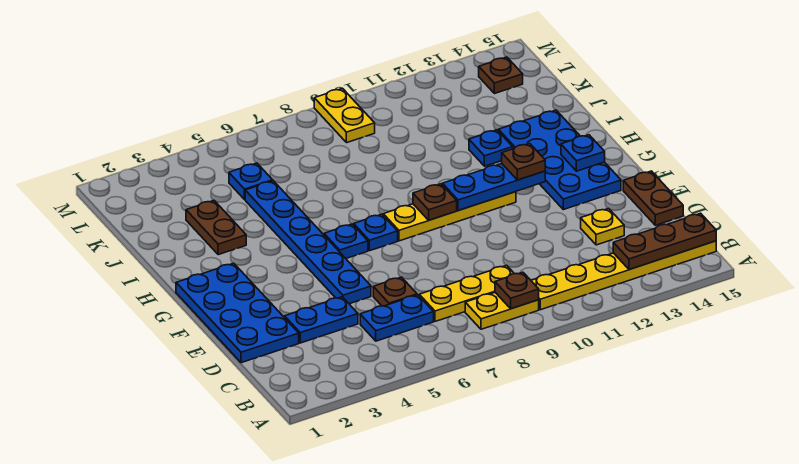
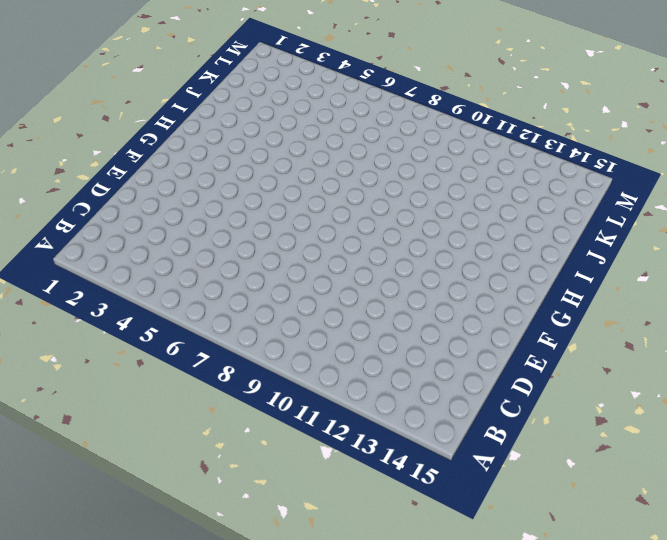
none -> yellow plate B8:B9 level 1
none -> yellow plate B10:B15 level 1
none -> blue plate C5:C6 level 1

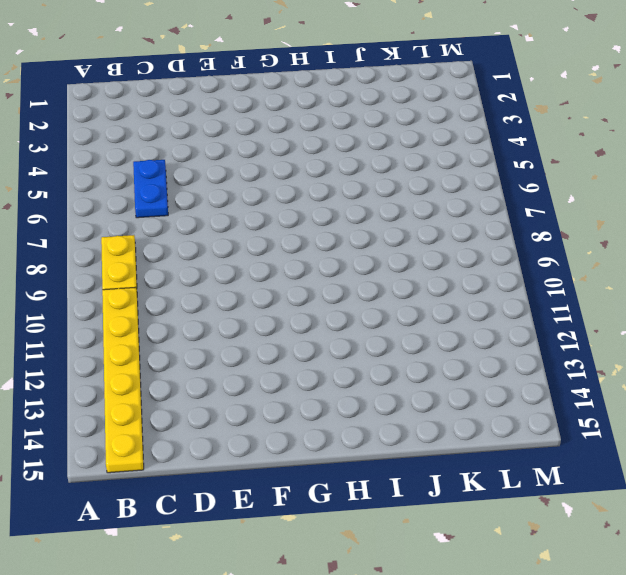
none -> yellow plate C7:C9 level 1
none -> blue plate D1:G2 level 1
none -> blue plate D3:D4 level 1

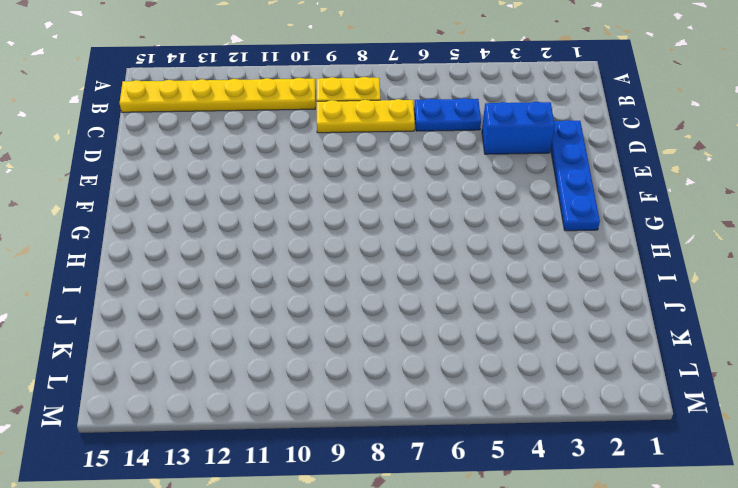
blue plate D2:G2 level 1 -> blue plate D1:G2 level 1
blue brick D3:D4 level 1 -> blue plate D3:D4 level 1
none -> brown plate D6 level 1
none -> yellow plate D13 level 1
none -> brown plate D15:E15 level 1

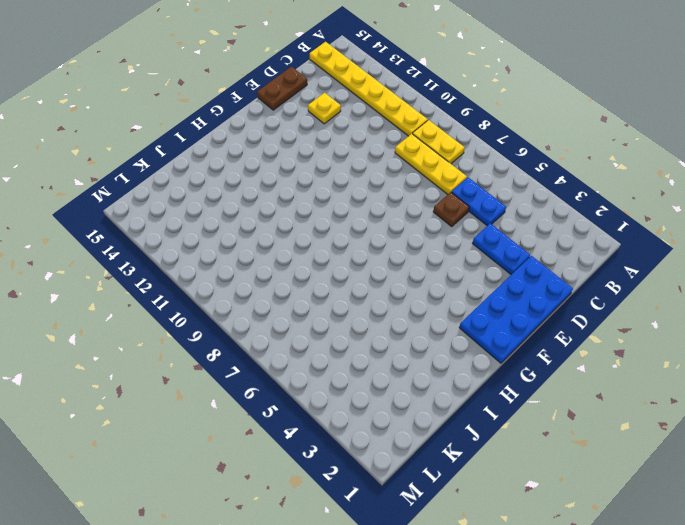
none -> blue plate E5:J5 level 1
none -> blue plate F13:I14 level 1
none -> blue plate G6 level 1

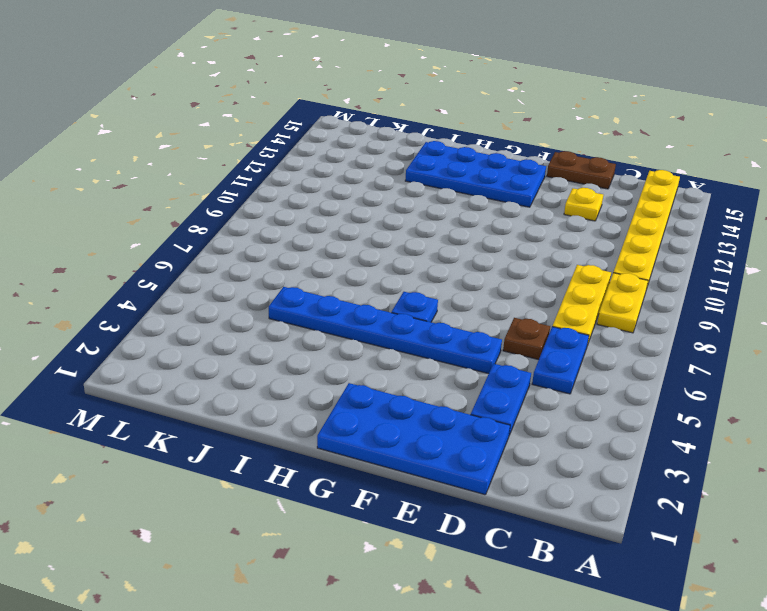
none -> blue plate G7 level 1
none -> yellow plate G8:G11 level 1
none -> brown plate I3:J3 level 1

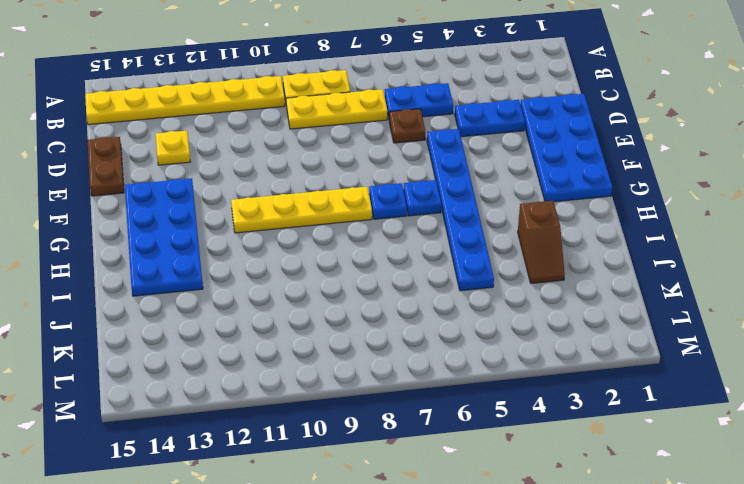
brown slope I3:J3 level 1 top I -> brown plate I3:J3 level 1
none -> blue plate I12 level 1
none -> blue plate K5 level 1
none -> yellow plate L9:M9 level 1

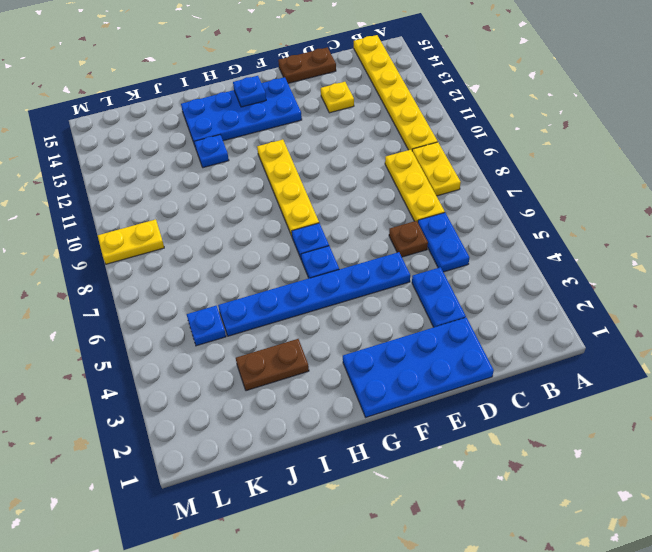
none -> brown plate L14 level 1
none -> brown plate B9 level 2
none -> brown plate B13:B15 level 2

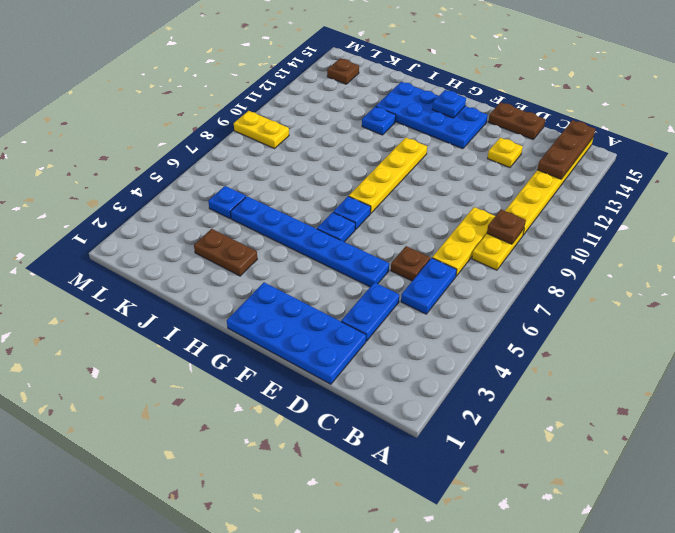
none -> brown plate G9 level 2
none -> blue plate G10:G12 level 2
none -> brown plate G12 level 3

